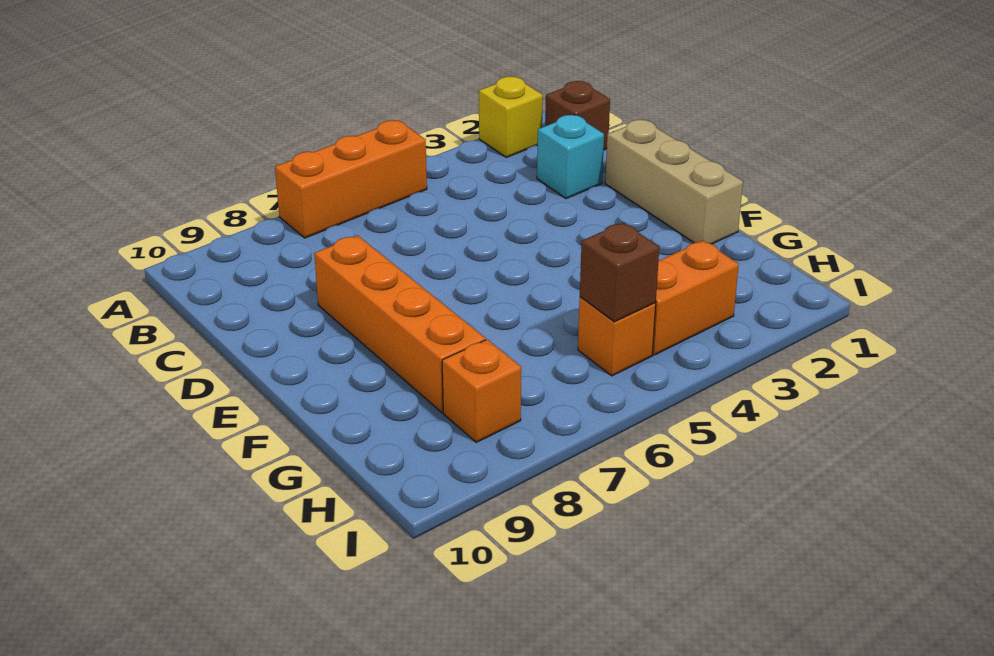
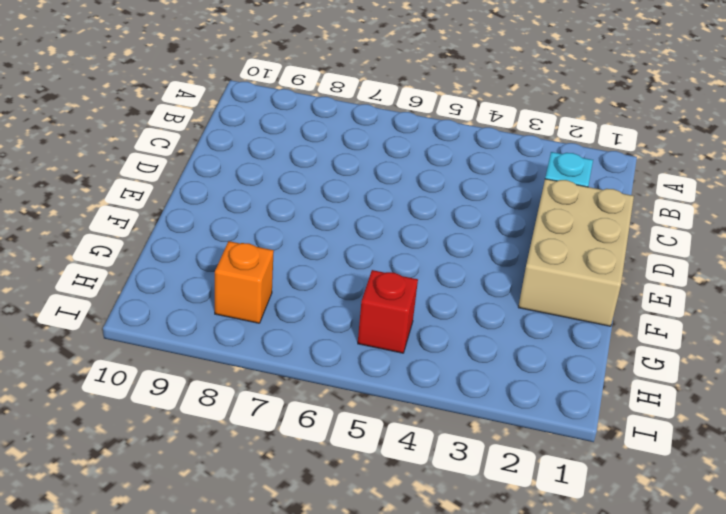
tan brick D1:F2 level 1 -> tan brick D1:F1 level 1
red brick H5 level 1 -> orange brick H5 level 1
none -> yellow brick A2 level 1
none -> orange brick A5:A7 level 1

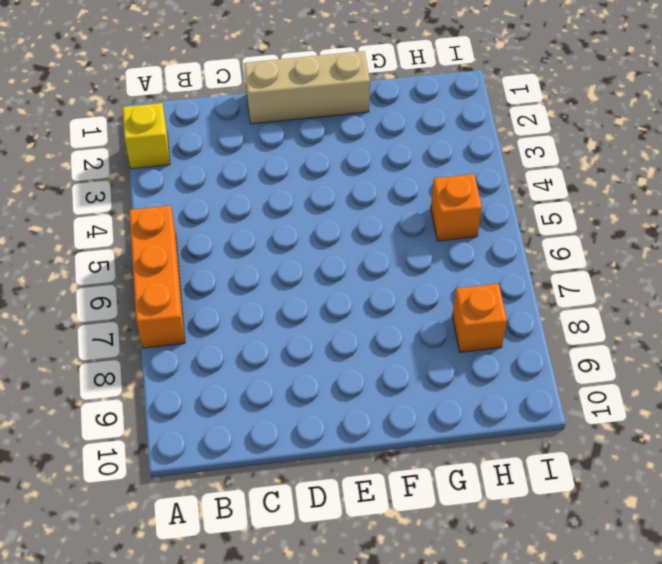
none -> brown brick B1 level 1
none -> cyan brick C2 level 1

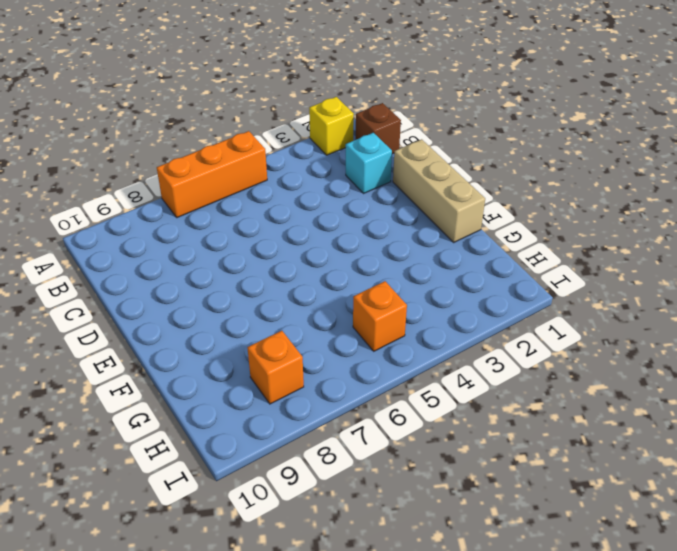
none -> orange brick D8:G8 level 1
none -> orange brick H3:H4 level 1

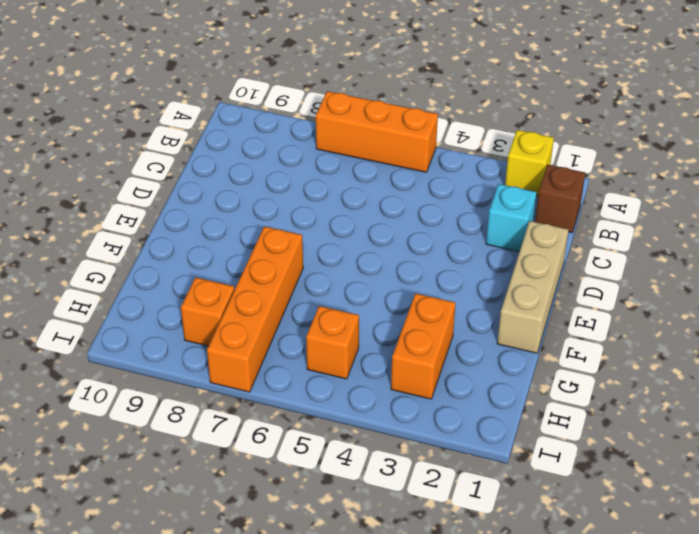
orange brick F7:I7 level 1 -> orange brick D8:G8 level 1
orange brick G3:H3 level 1 -> orange brick H3:H4 level 1
none -> brown brick H5 level 2

